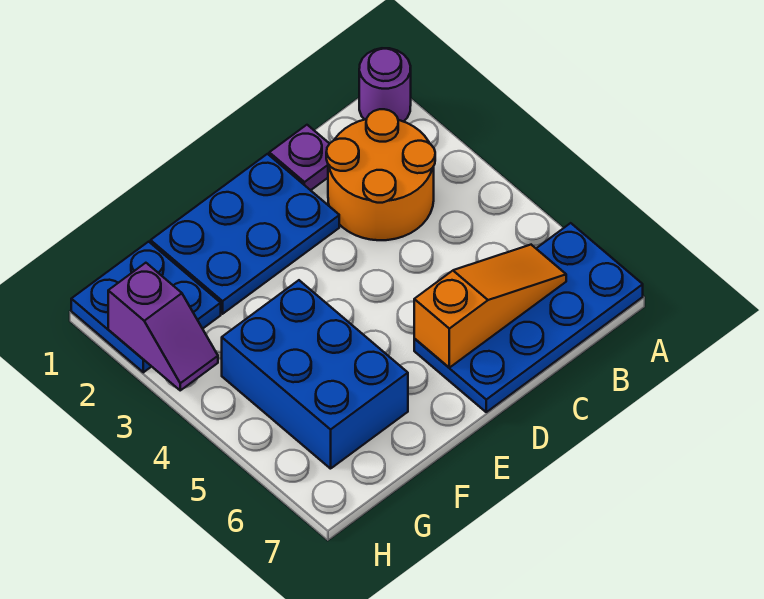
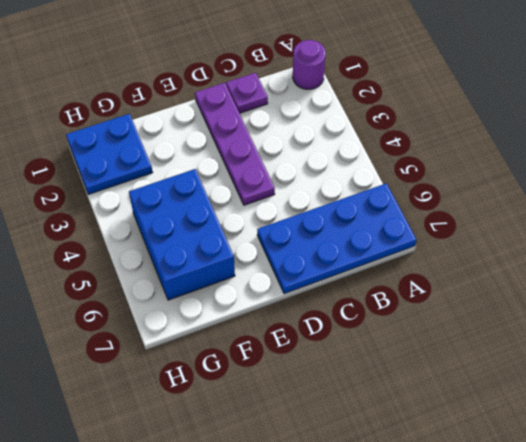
purple plate D1:D4 level 1 -> blue plate D1:F2 level 1
none -> orange round brick B2:C3 level 1
none -> orange slope B6:D6 level 2 top D

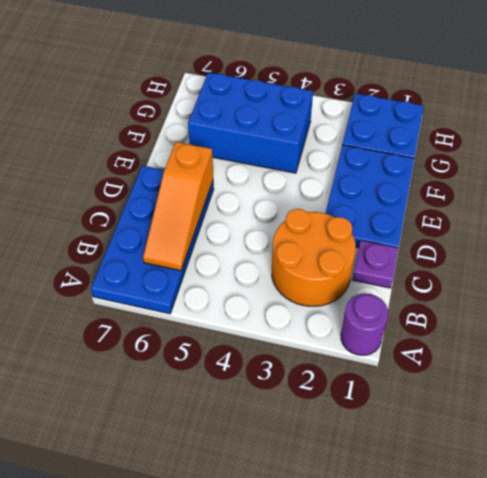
none -> purple slope H2:H3 level 2 top 2

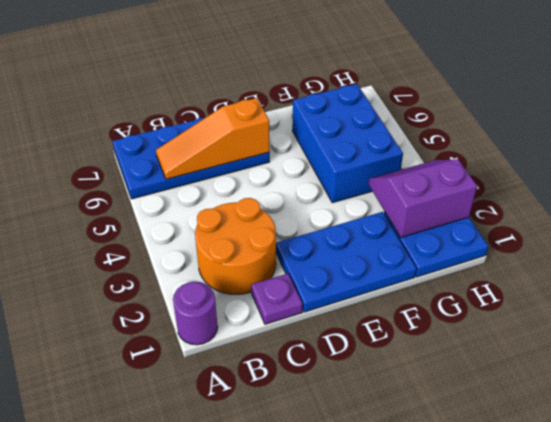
purple slope G2:H3 level 2 top 2 -> purple slope H2:H3 level 2 top 2

